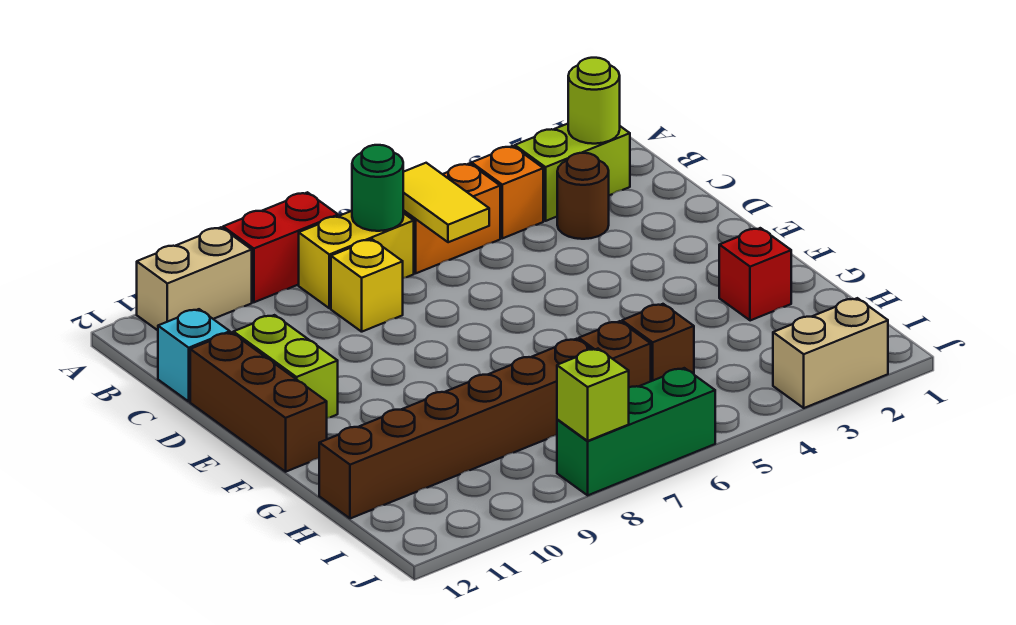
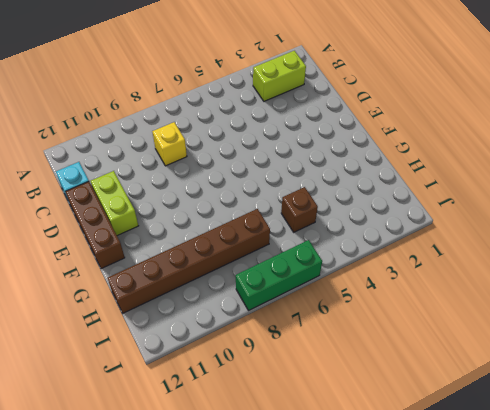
none -> red brick A8:A9 level 1
none -> tan brick A10:A11 level 1
none -> orange brick B4 level 1

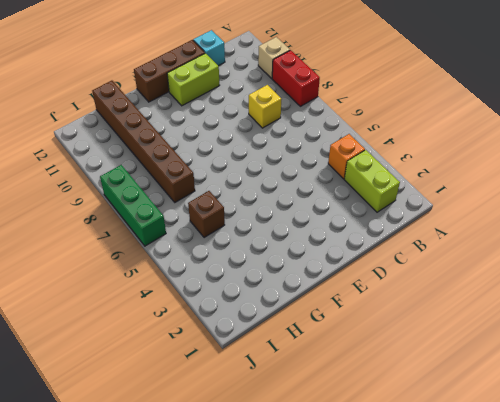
tan brick A10 level 1 -> tan brick A10:A11 level 1
none -> orange brick B5:B6 level 1
none -> yellow brick B7:B8 level 1
none -> brown round brick C3 level 1

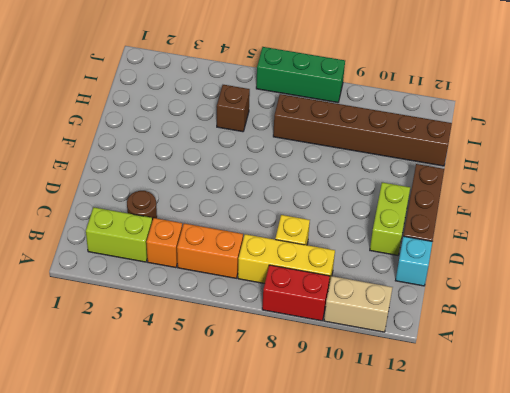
yellow brick B7:B9 level 1 -> yellow brick B7:B8 level 1
none -> red brick G2 level 1
none -> brown brick H6 level 1
none -> tan brick J2:J3 level 1

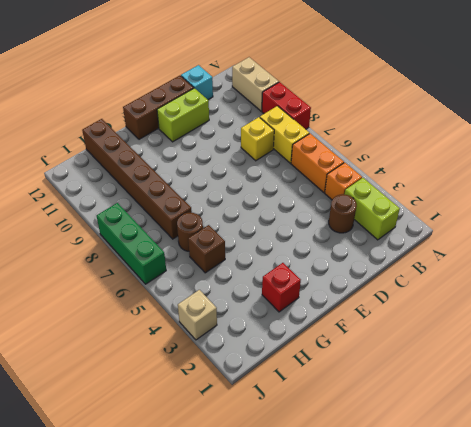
brown round brick H6 level 1 -> brown brick H6 level 1
tan brick J3 level 1 -> tan brick J2:J3 level 1
none -> lime round brick B2 level 2
none -> yellow tile B6:C6 level 2
none -> green round brick B7 level 2

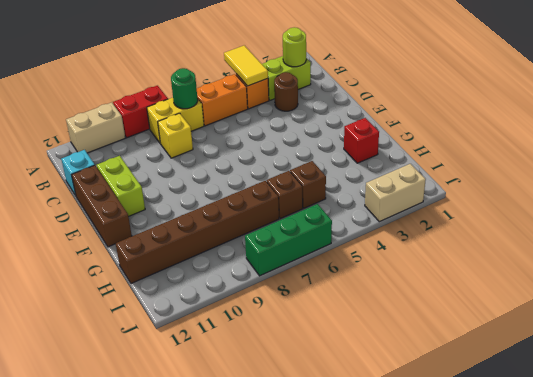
yellow tile A4:B4 level 2 -> yellow tile B6:C6 level 2
none -> lime brick J8 level 2

